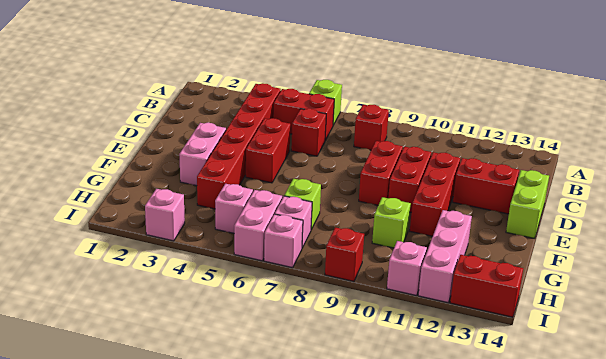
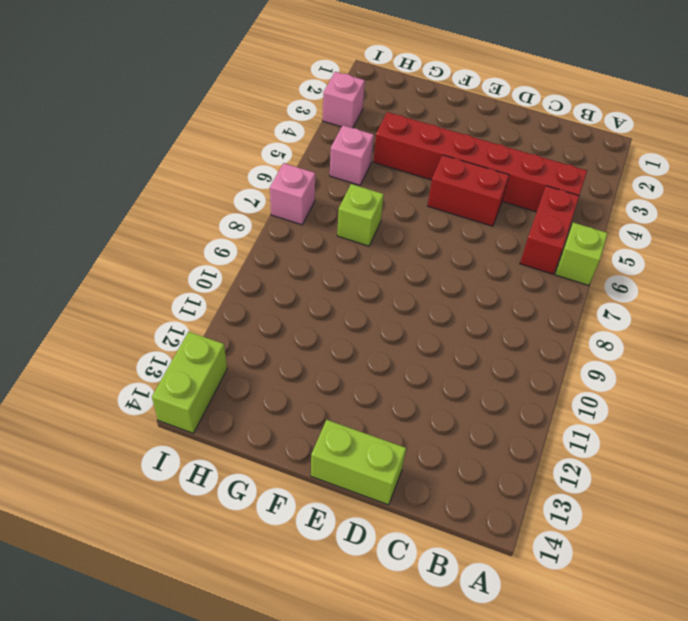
lime brick I13:I14 level 1 -> red brick I13:I14 level 1
none -> red brick B8 level 1
none -> red brick C6 level 1
none -> red brick D9:E9 level 1

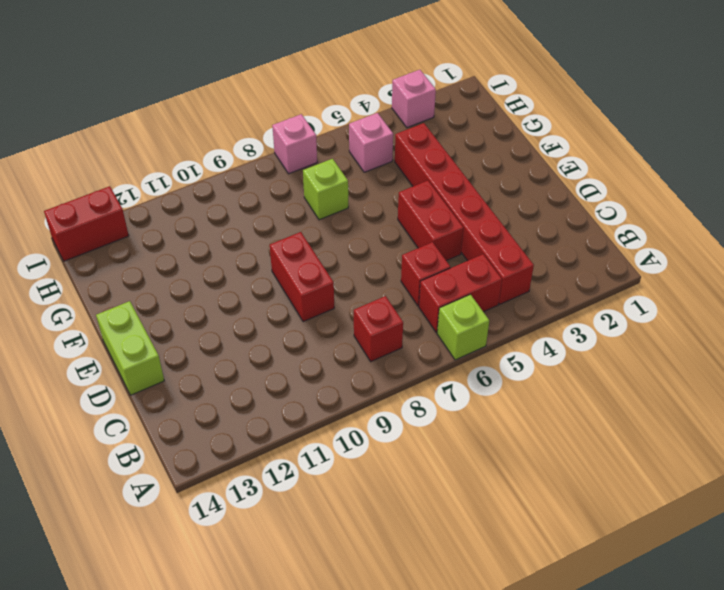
none -> red brick D10:E10 level 1
none -> red brick D11:F11 level 1
none -> red brick D12:D13 level 1

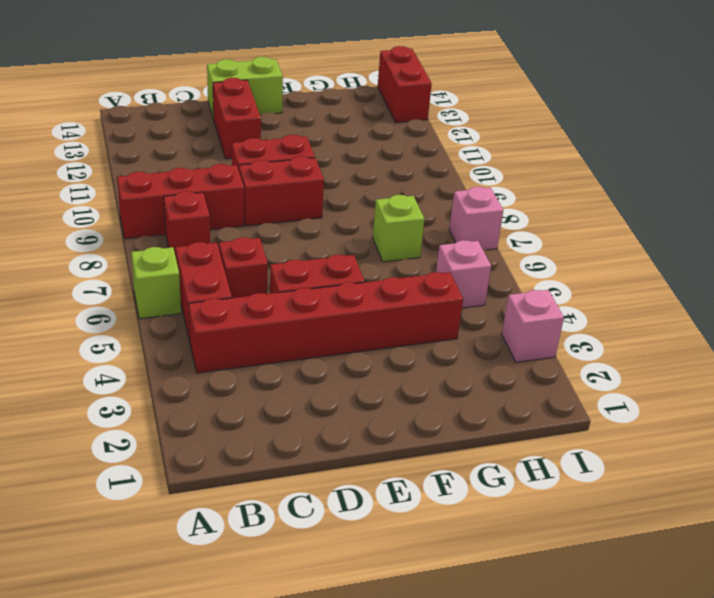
red brick A9:C9 level 1 -> red brick D11:F11 level 1
none -> pink brick E3:F3 level 1
none -> lime brick G10 level 1
none -> pink brick G12:I12 level 1

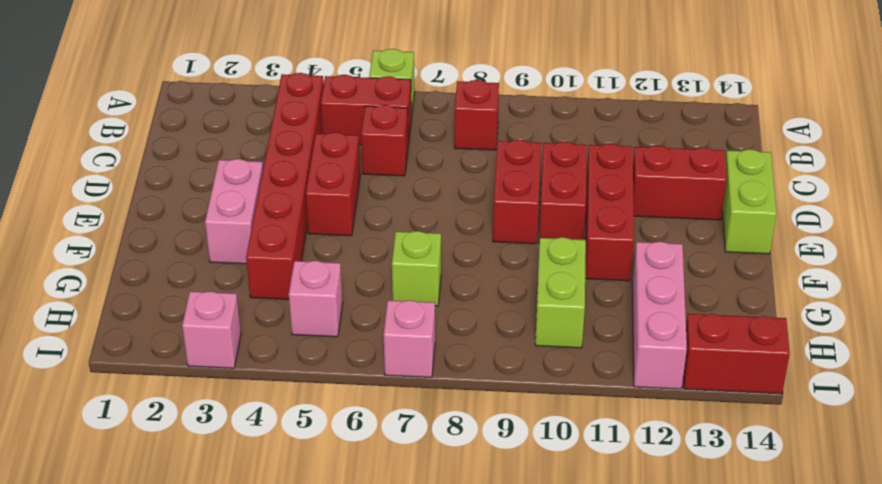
lime brick G10:H10 level 1 -> lime brick G10 level 1
none -> pink brick H6:I6 level 1
none -> pink brick H7 level 1
none -> red brick I9 level 1

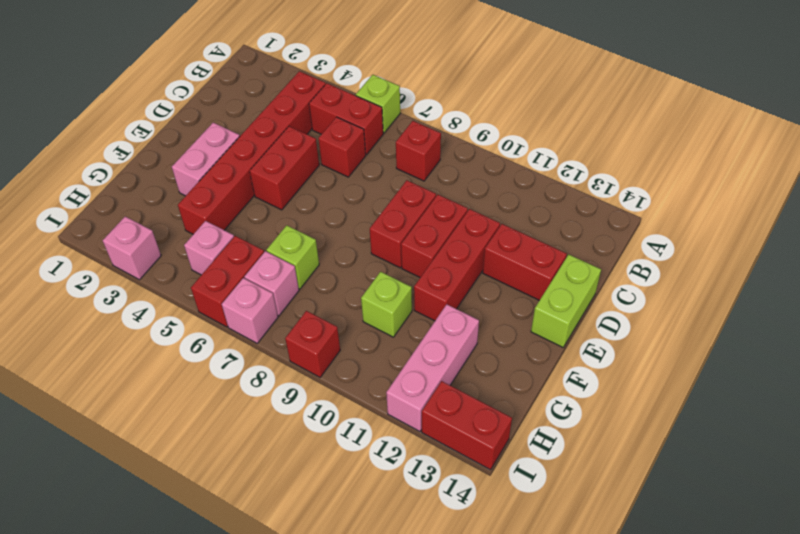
red brick H6:I6 level 1 -> pink brick H6:I6 level 1
none -> pink brick I11 level 1

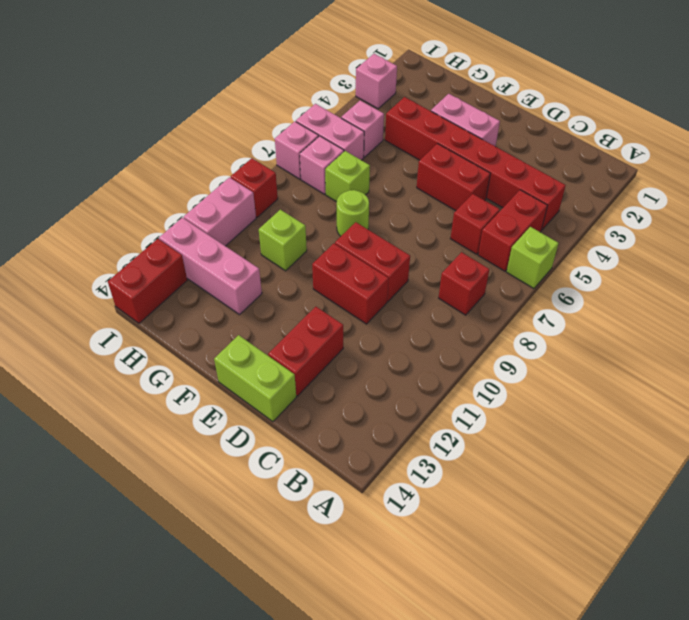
lime round brick F8 level 1 -> none
pink brick I10:I11 level 1 -> pink brick I11 level 1
none -> red brick D11:F11 level 1

